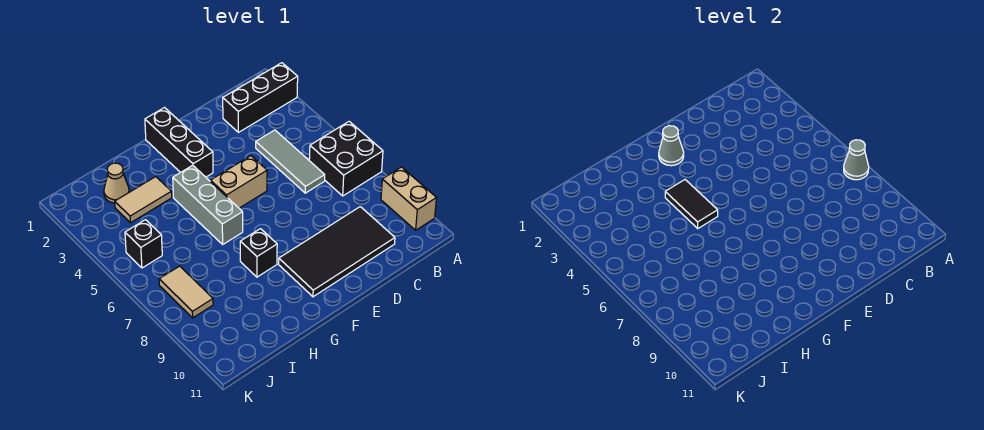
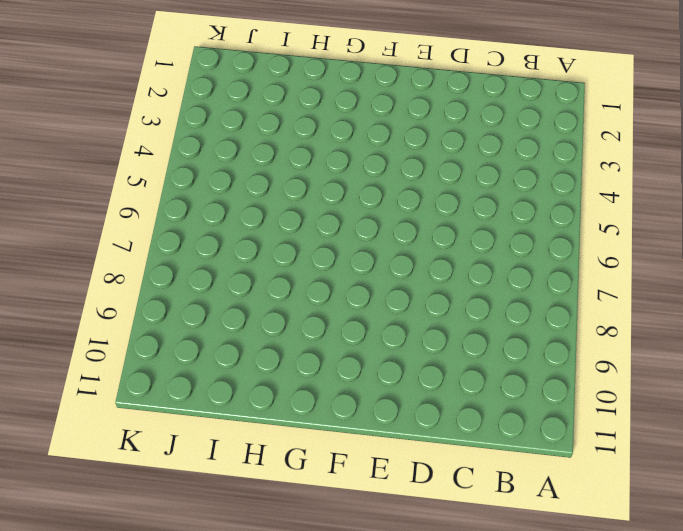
none -> black brick A2:C2 level 1
none -> black brick A6:B7 level 1
none -> tan brick A9:A10 level 1

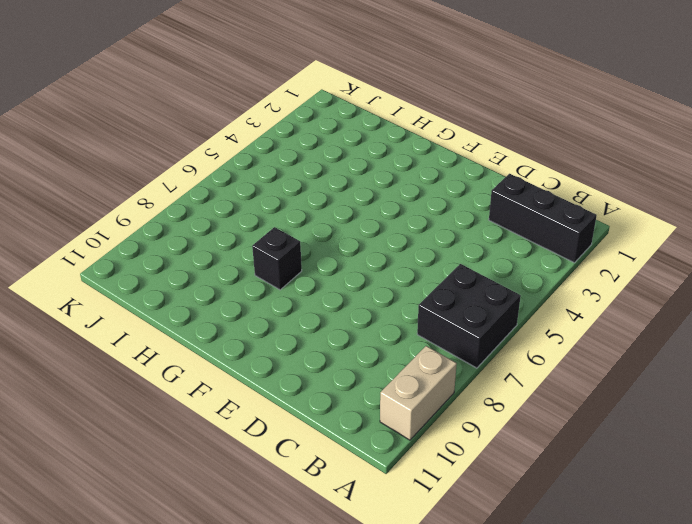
none -> grey tile C4:C6 level 1
none -> black tile C9:F10 level 1
none -> tan brick E5:F5 level 1

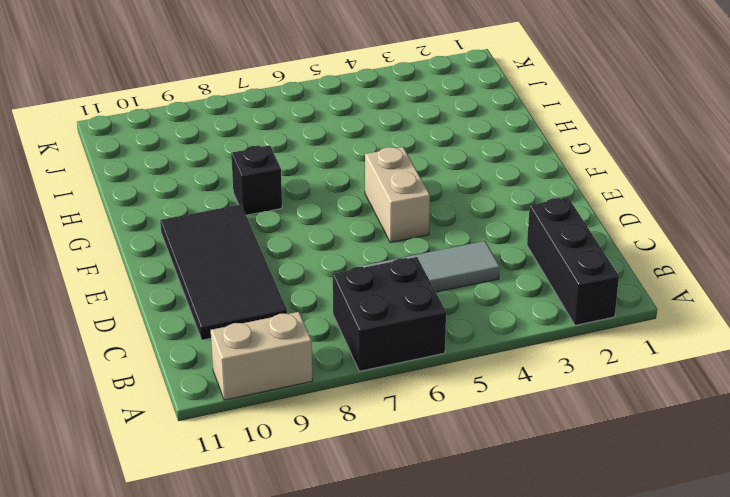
none -> black brick F1:F3 level 1
none -> grey brick G4:G6 level 1
none -> tan tile H3:I3 level 1

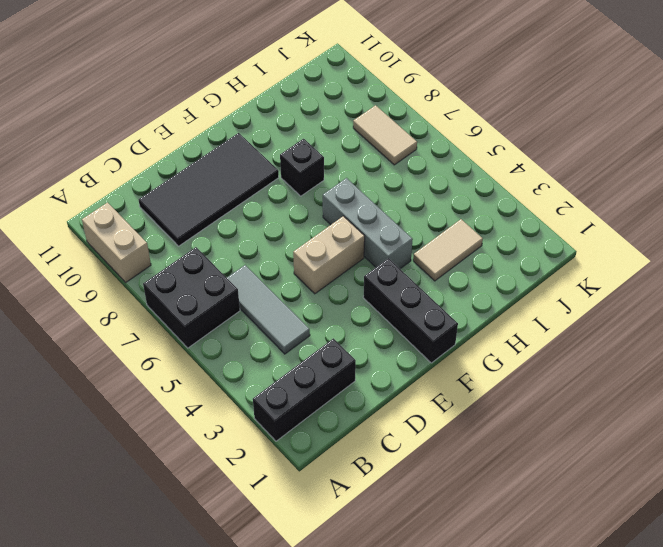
none -> tan cone I2 level 1
none -> black brick J5 level 1
none -> grey cone A7 level 2

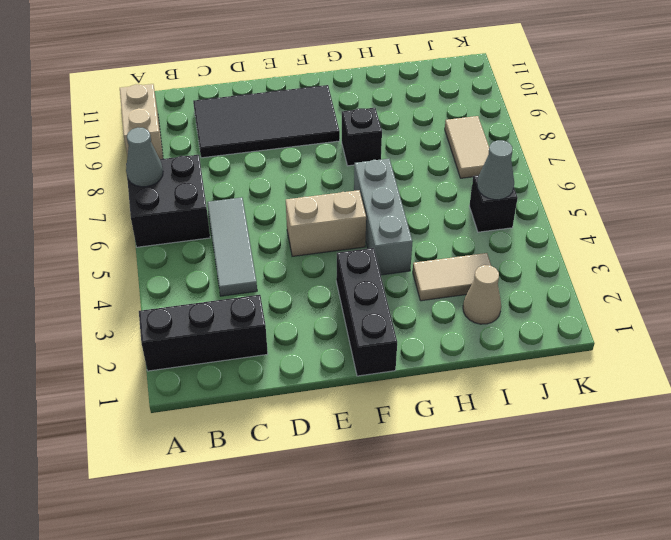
grey cone J5 level 2 -> grey cone F2 level 2
none -> black tile G4:G5 level 2

